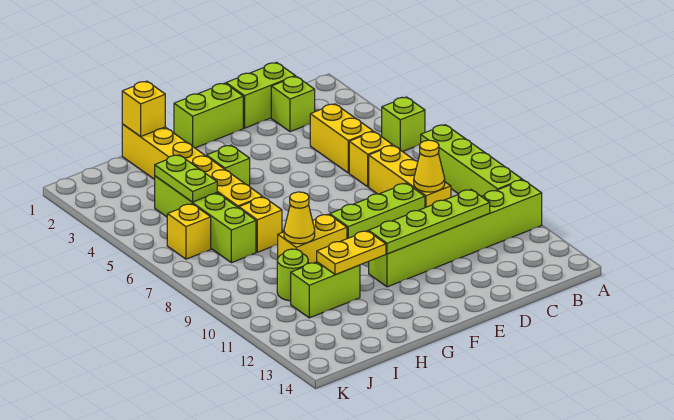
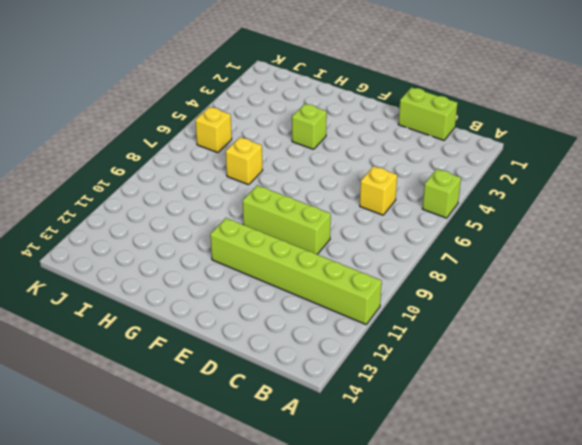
none -> lime brick A7:A10 level 1
none -> lime brick C2 level 1
none -> yellow brick C4:C5 level 1

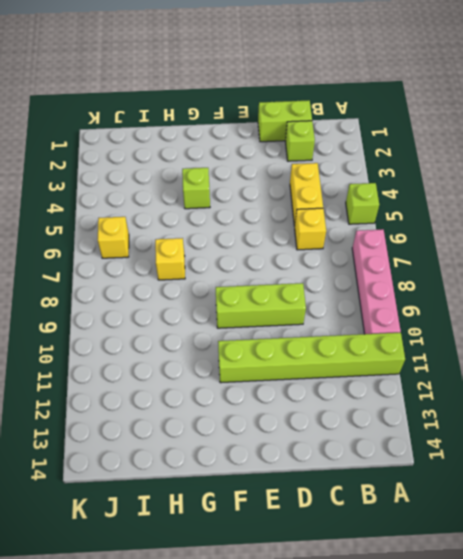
pink brick A7:A10 level 1 -> lime brick A7:A10 level 1
none -> yellow brick C7:C9 level 1
none -> lime brick E1:F1 level 1
none -> yellow brick G9:H9 level 1

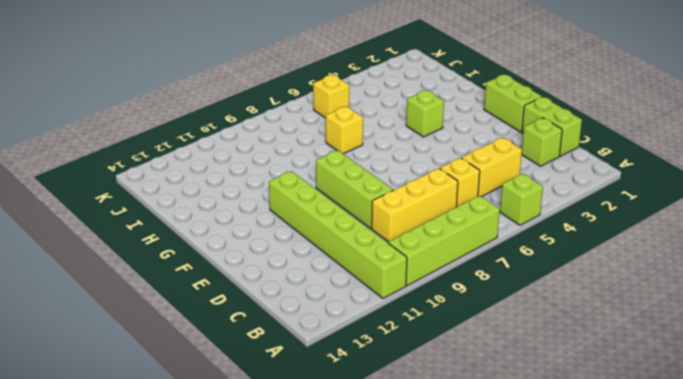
none -> yellow brick G9:H9 level 1
none -> yellow brick H1:H6 level 1
none -> lime brick H11:I11 level 1

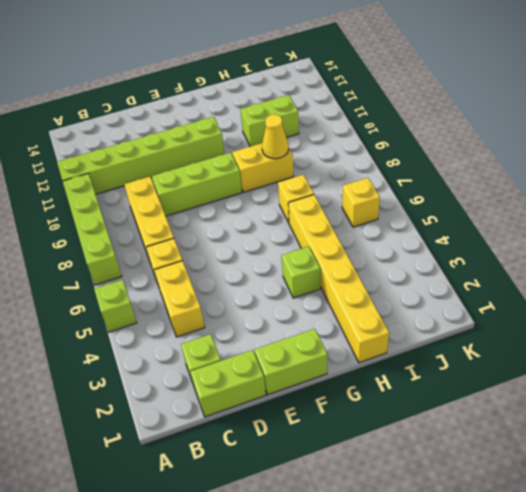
none -> lime brick I4:I7 level 1
none -> lime round brick I10 level 1
none -> yellow cone C9 level 2

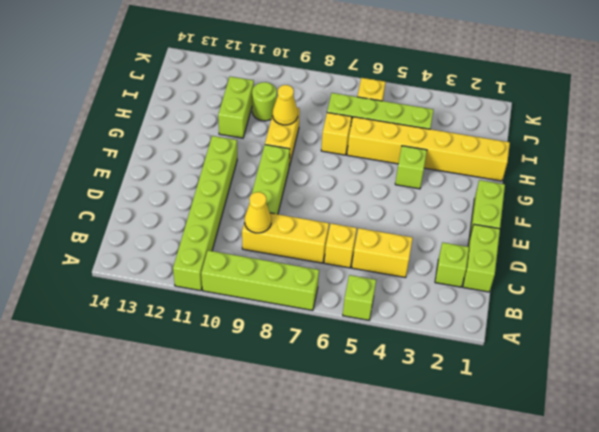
none -> lime plate C11:F11 level 2
none -> yellow plate G11:H11 level 2
none -> yellow brick H1 level 2

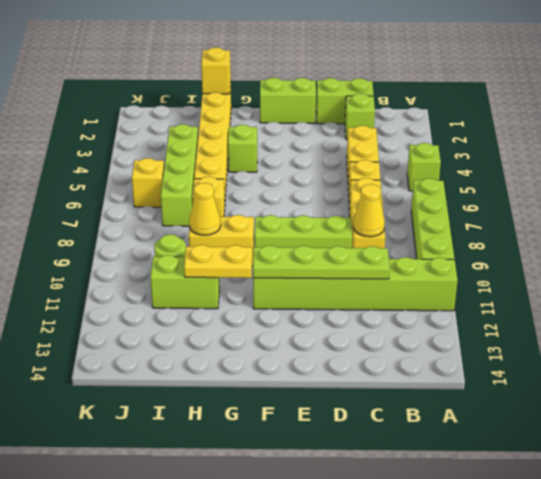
none -> lime plate I4:I5 level 2

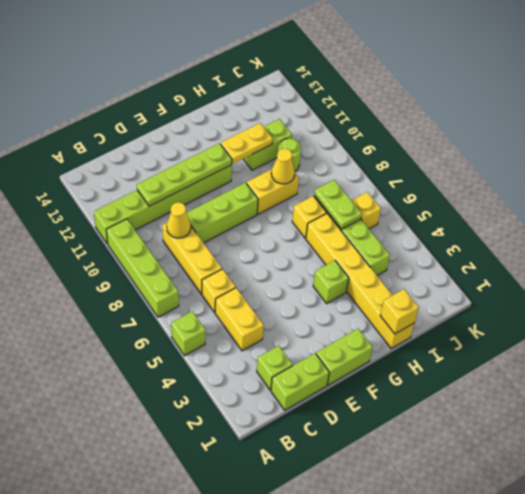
lime plate I6:I7 level 2 -> lime plate I4:I5 level 2

